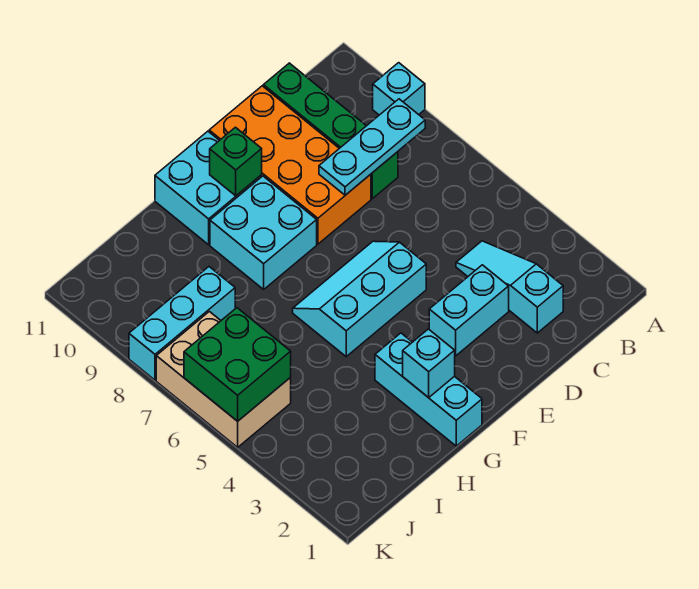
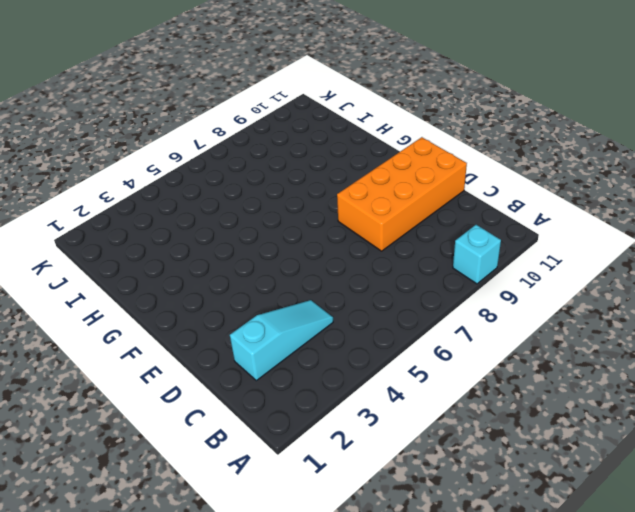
none -> green brick C8:C11 level 1
none -> cyan brick D3:E3 level 1
none -> cyan slope E5:G6 level 1 top 5

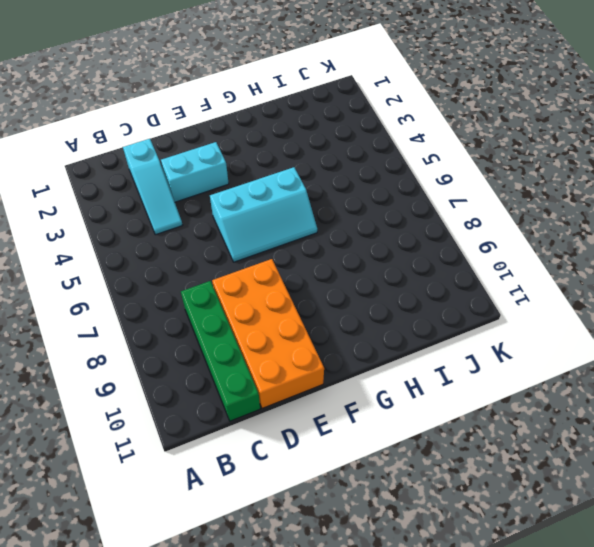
none -> cyan brick A9 level 1
none -> cyan brick F8:G9 level 1
none -> cyan brick F10:G11 level 1

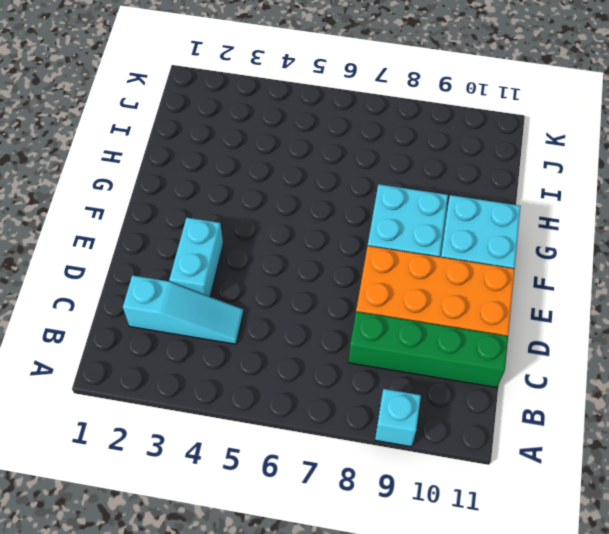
none -> cyan slope E5:G6 level 1 top 5
none -> cyan brick G1:G3 level 1
none -> cyan brick I8:K8 level 1

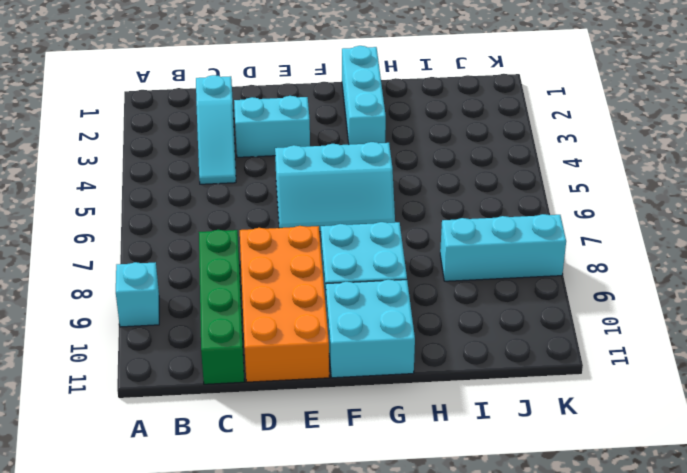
none -> tan brick J5:K7 level 1
none -> cyan plate B8:D8 level 2
none -> green brick F10 level 2

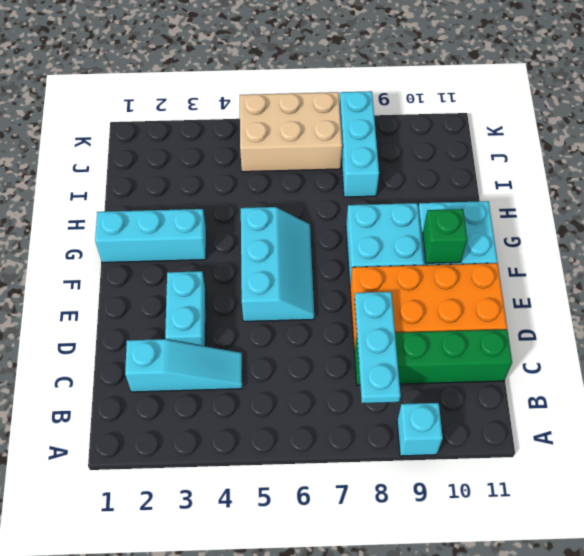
none -> cyan brick G2 level 2
none -> green brick J5:K6 level 2

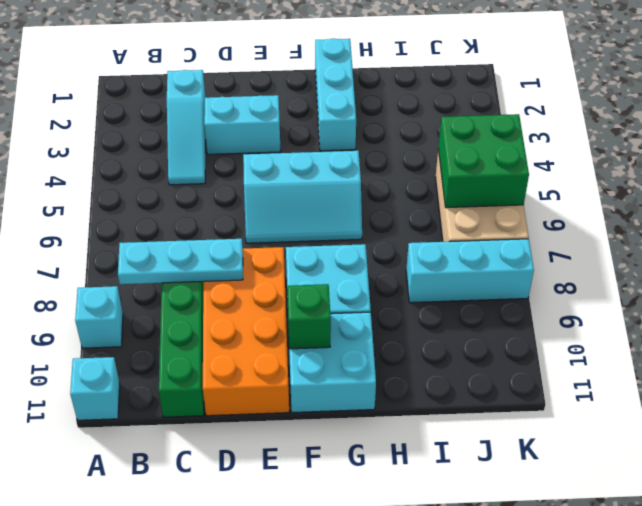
cyan brick A11 level 1 -> cyan brick G2 level 2

